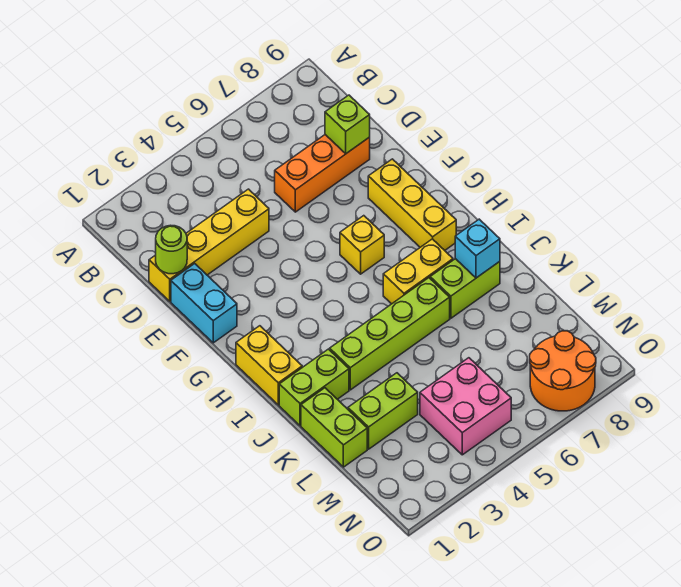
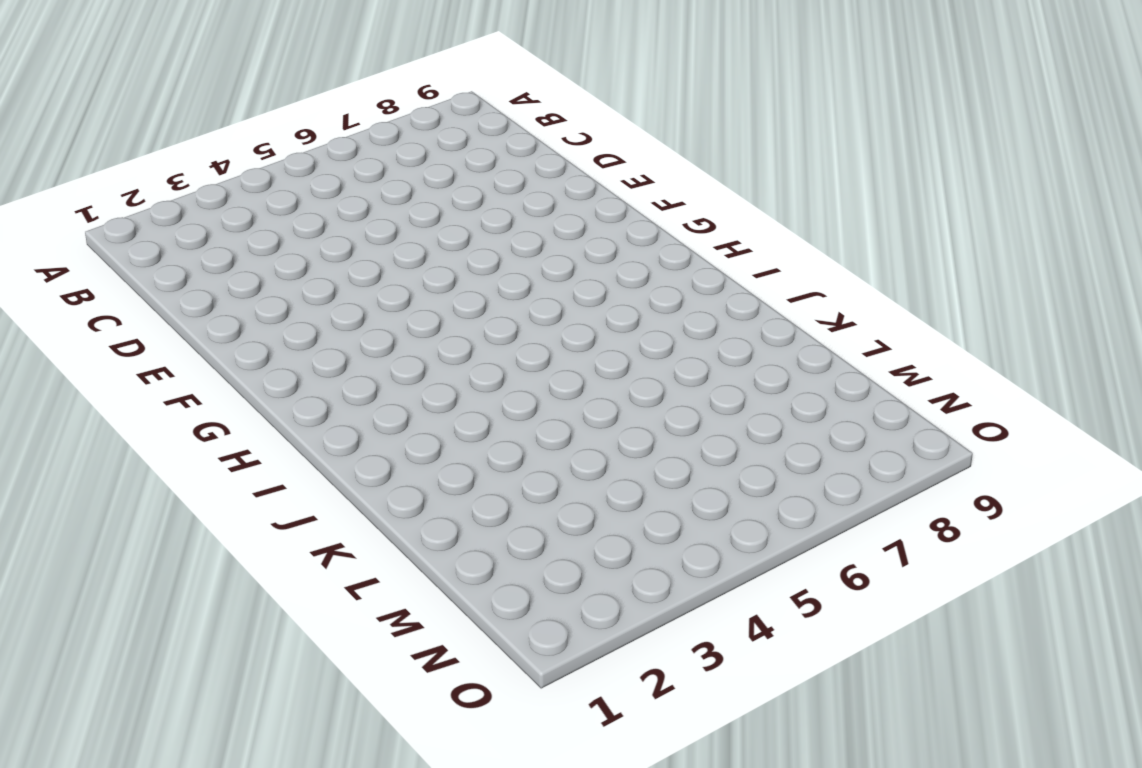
none -> yellow brick D1:D4 level 1
none -> orange brick D6:D8 level 1
none -> cyan brick E1:F1 level 1

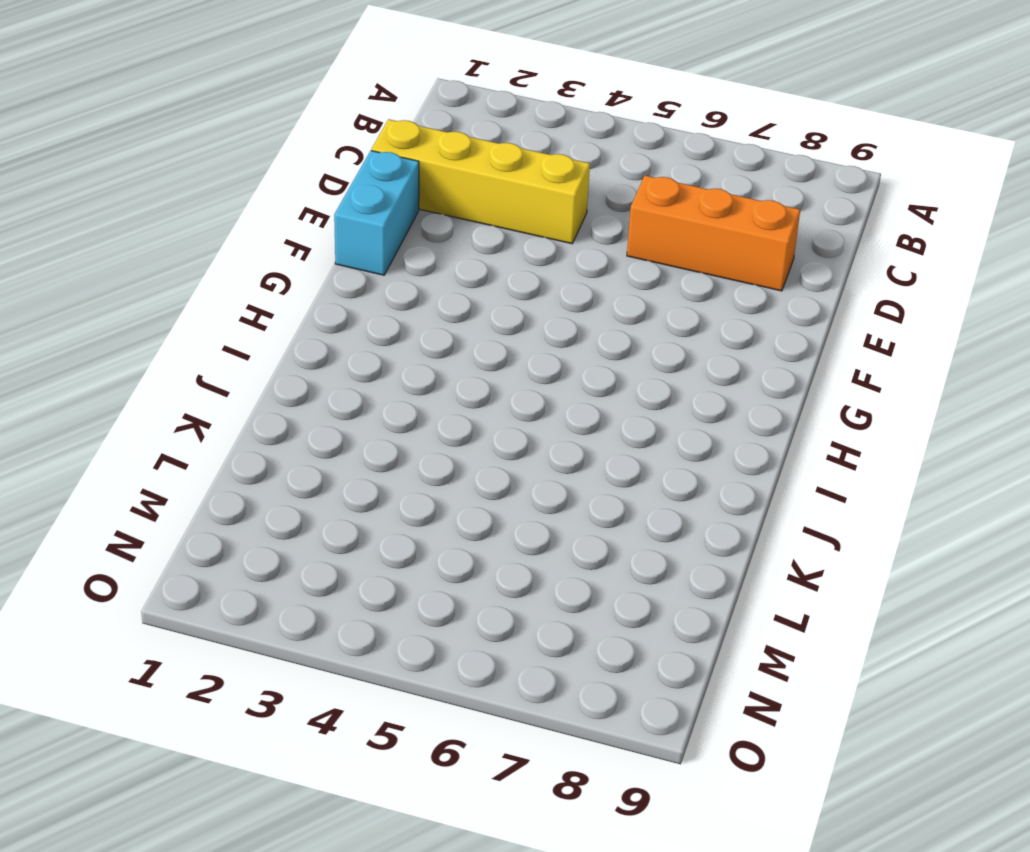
none -> yellow brick F8:H8 level 1
none -> yellow brick G6 level 1
none -> yellow brick H1:I1 level 1

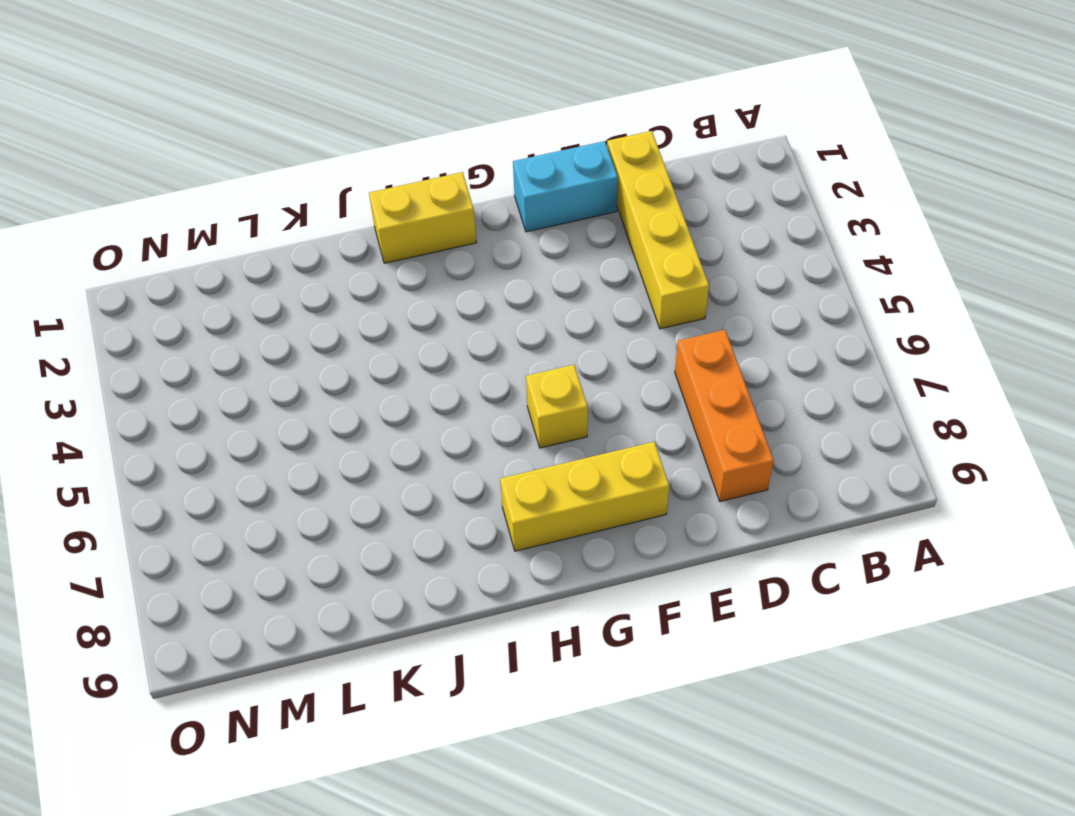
none -> yellow brick I6:I7 level 1
none -> lime brick J1:J2 level 1
none -> lime brick J3:J6 level 1

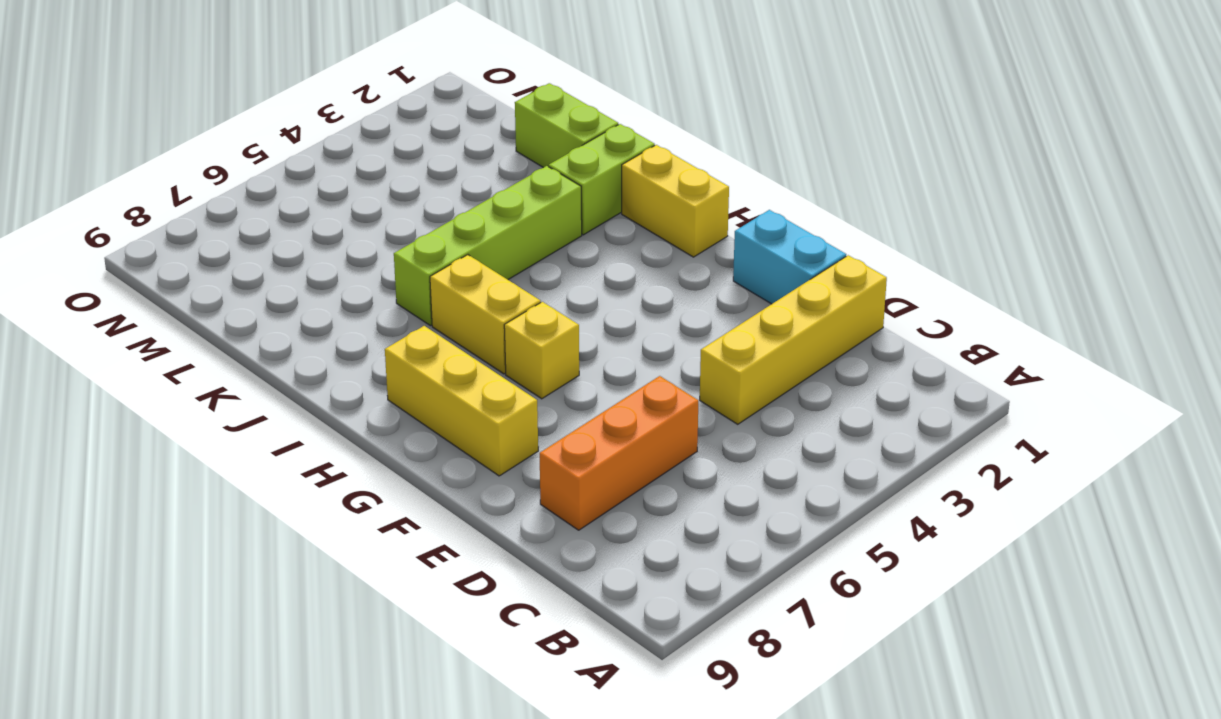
yellow brick H6:I6 level 1 -> yellow brick I6:I7 level 1
none -> lime brick J7:J8 level 1
none -> lime brick L2:L3 level 1
none -> pink brick M4:N5 level 1

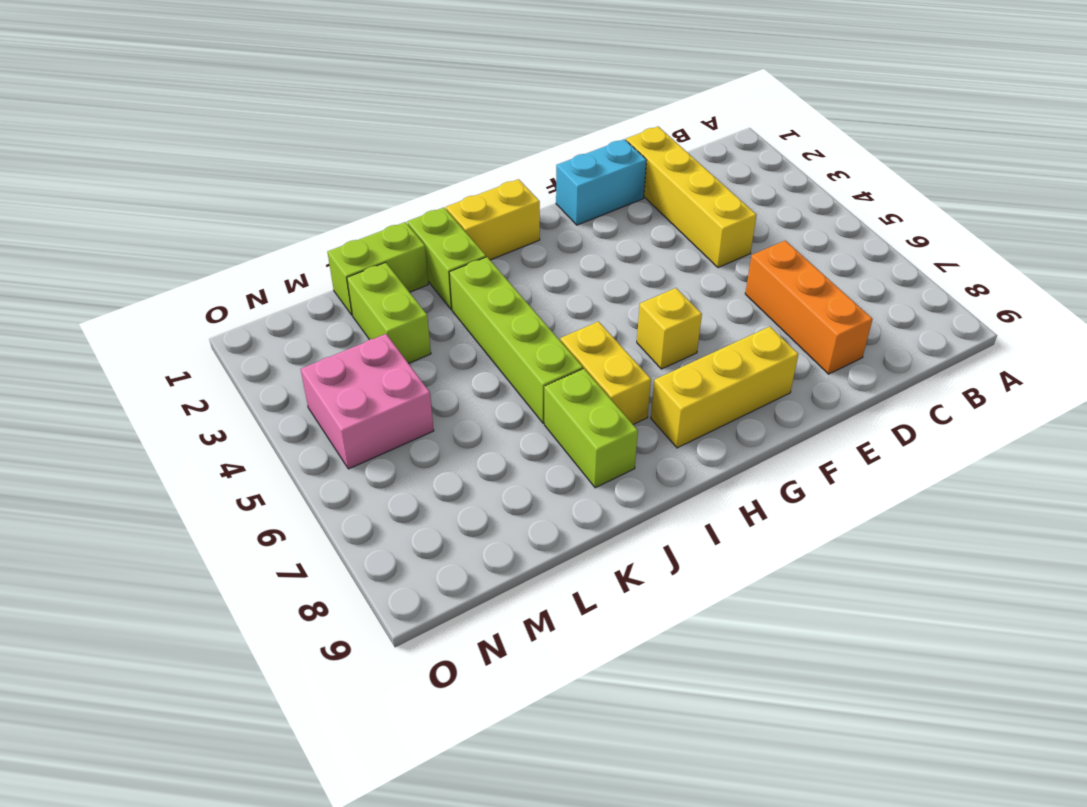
none -> orange round brick N7:O8 level 1
none -> lime round brick D1 level 2
none -> lime brick D8 level 2

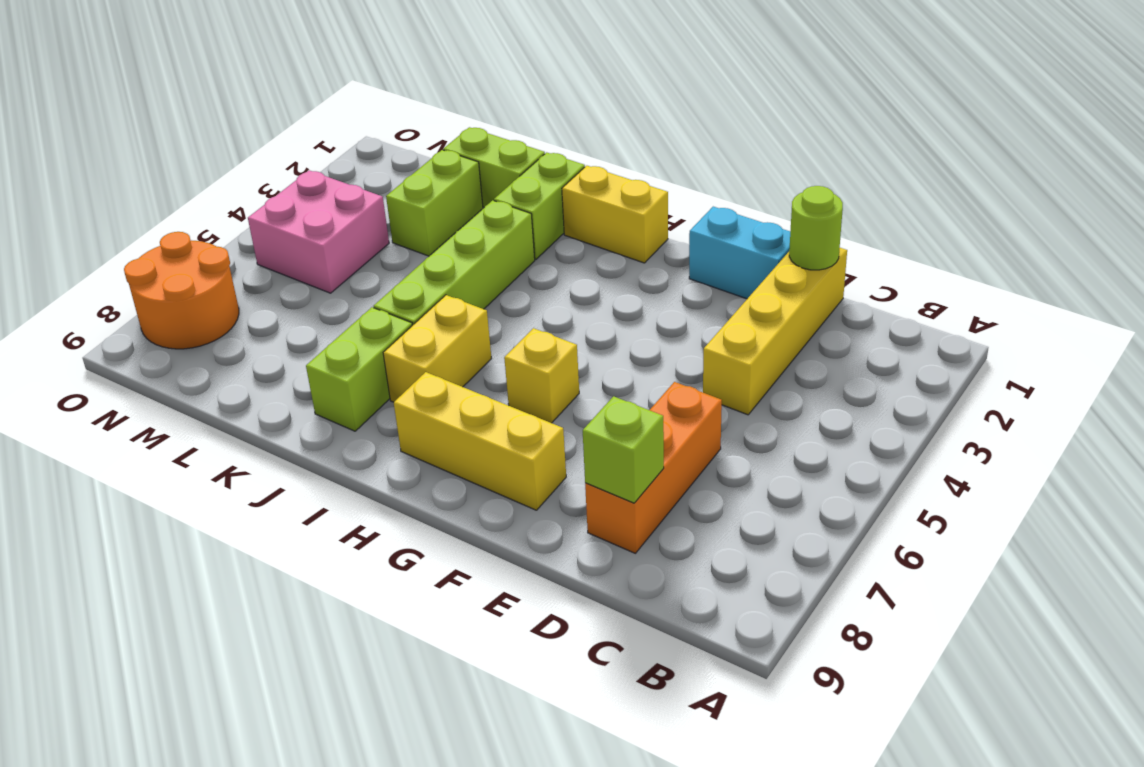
none -> cyan brick J8 level 2

